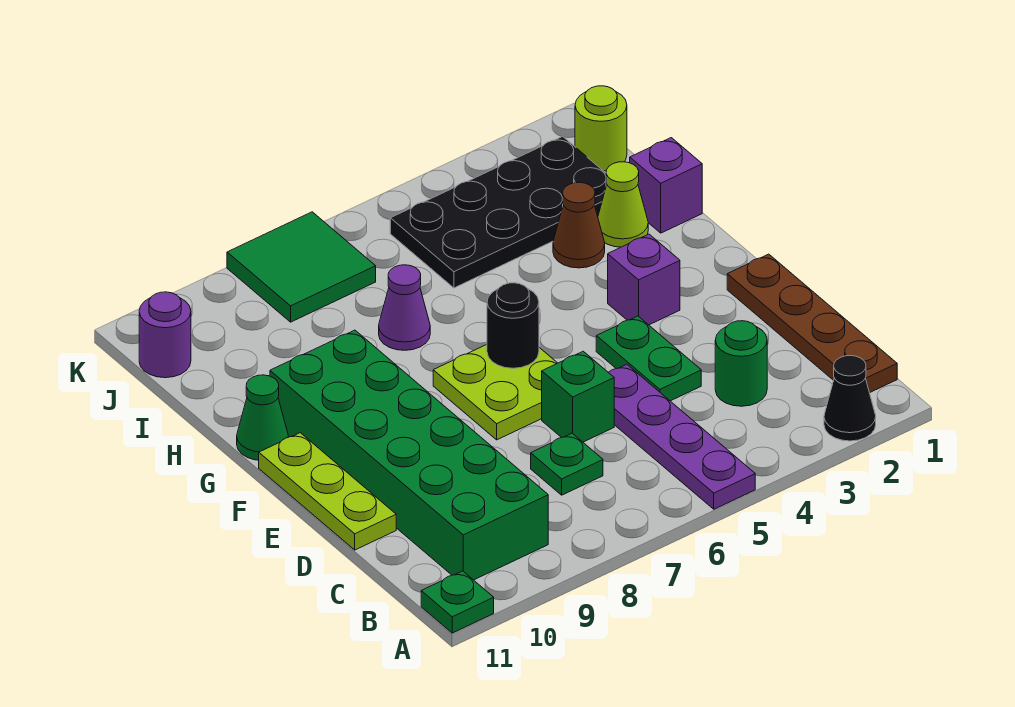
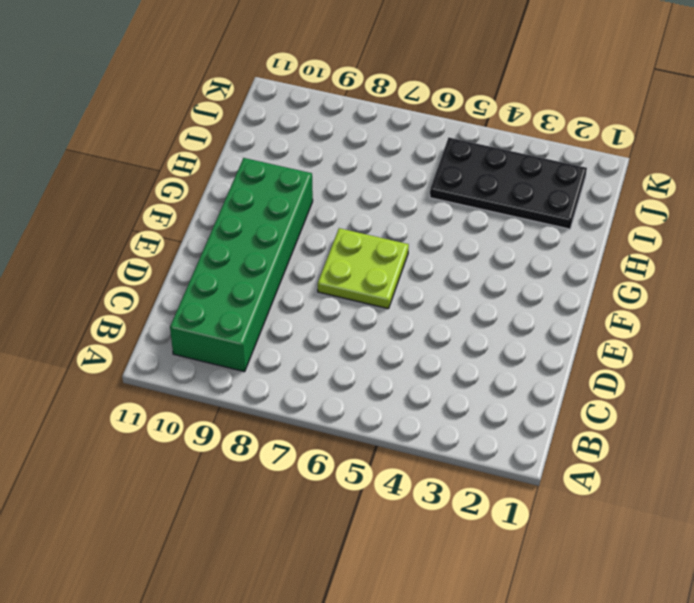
none -> black cone A2 level 1
none -> purple plate A5:D5 level 1
none -> green plate A11 level 1

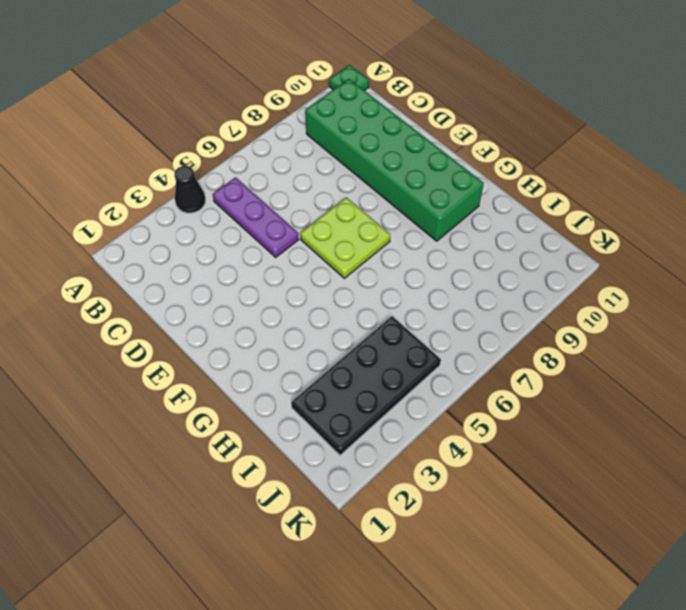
black cone A4 level 1 -> black cone A2 level 1
purple plate B5:D5 level 1 -> purple plate A5:D5 level 1
none -> brown plate B1:E1 level 1
none -> green round brick C3 level 1
none -> green plate C7 level 1

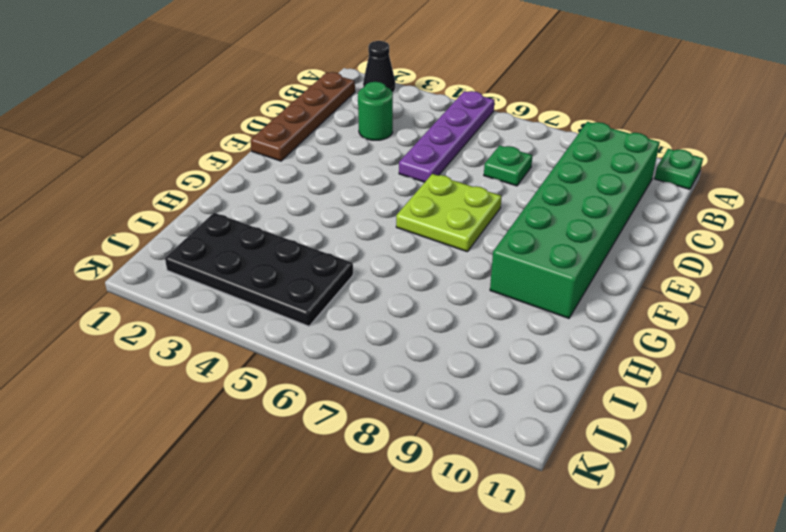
none -> green plate D4:E4 level 1
none -> green brick D6 level 1
none -> lime plate D11:F11 level 1

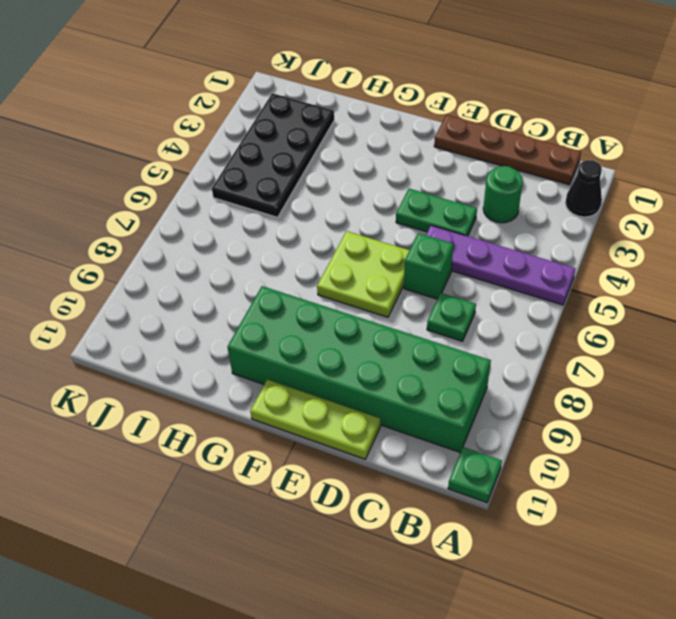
none -> purple brick F3 level 1
none -> green cone G11 level 1
none -> purple brick H1 level 1

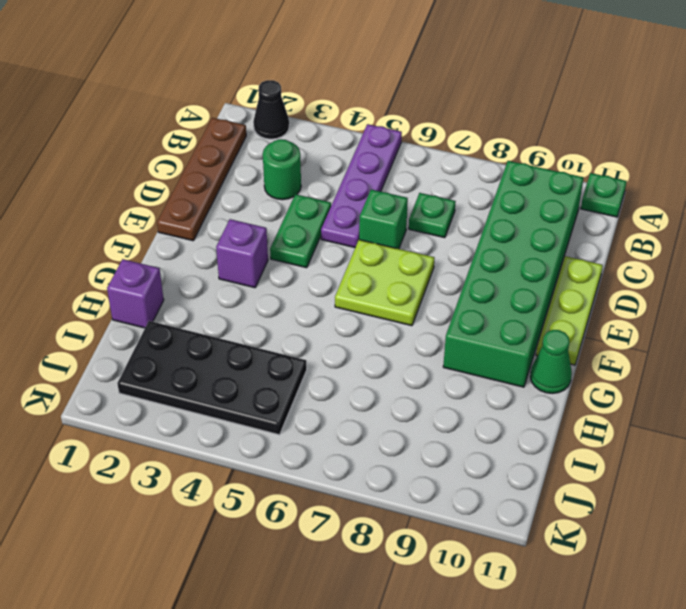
none -> lime cone H2 level 1
none -> brown cone H3 level 1
none -> purple cone H7 level 1

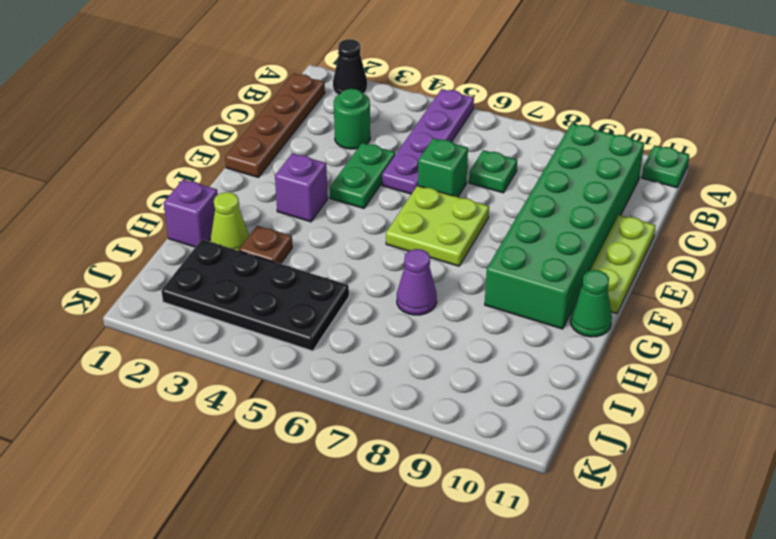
brown plate H3 level 1 -> brown cone H3 level 1
none -> lime round brick J1 level 1
none -> green tile J7:K8 level 1
none -> purple round brick J11 level 1

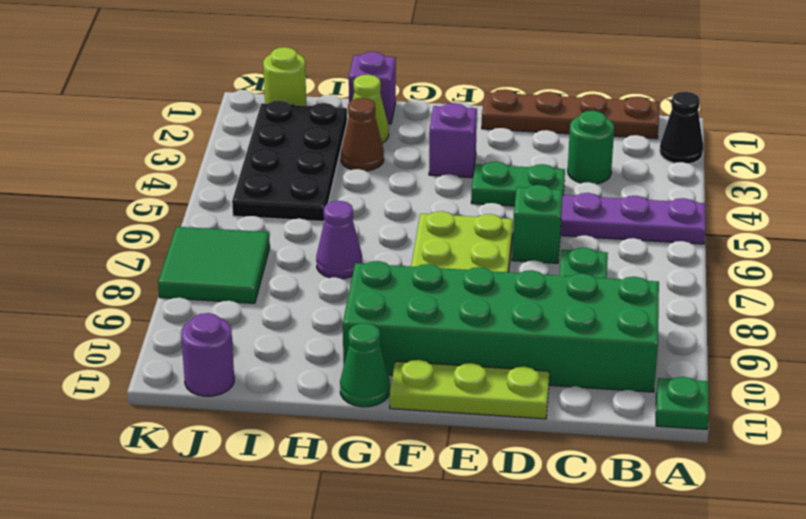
none -> black round brick F6 level 2

